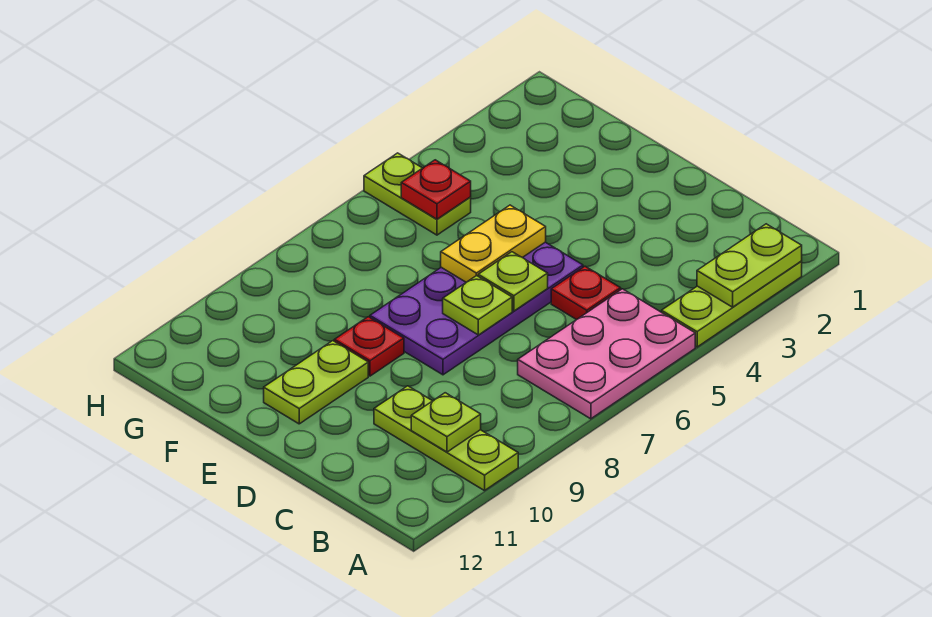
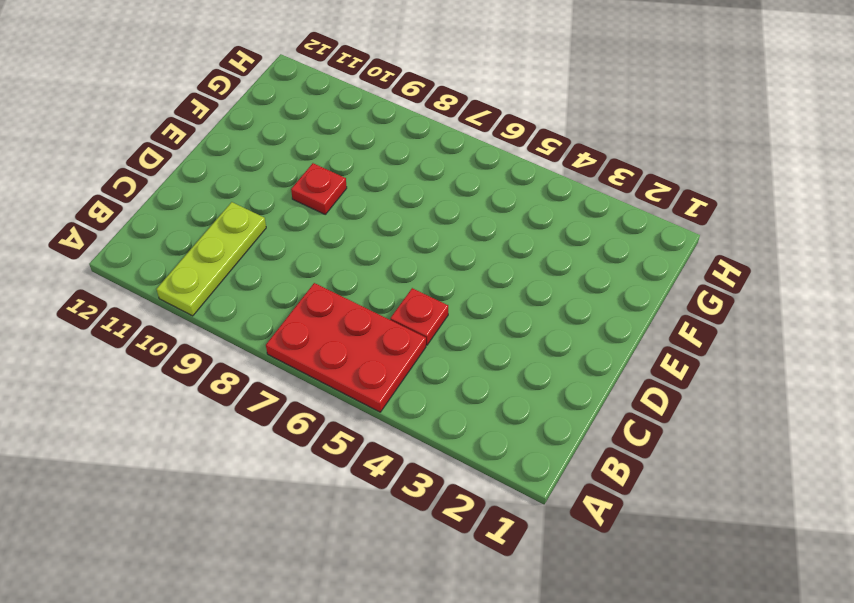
red plate A5:B7 level 1 -> pink plate A5:B7 level 1
none -> lime plate A2:A4 level 1
none -> purple plate D5:E8 level 1
none -> lime plate E10:E11 level 1

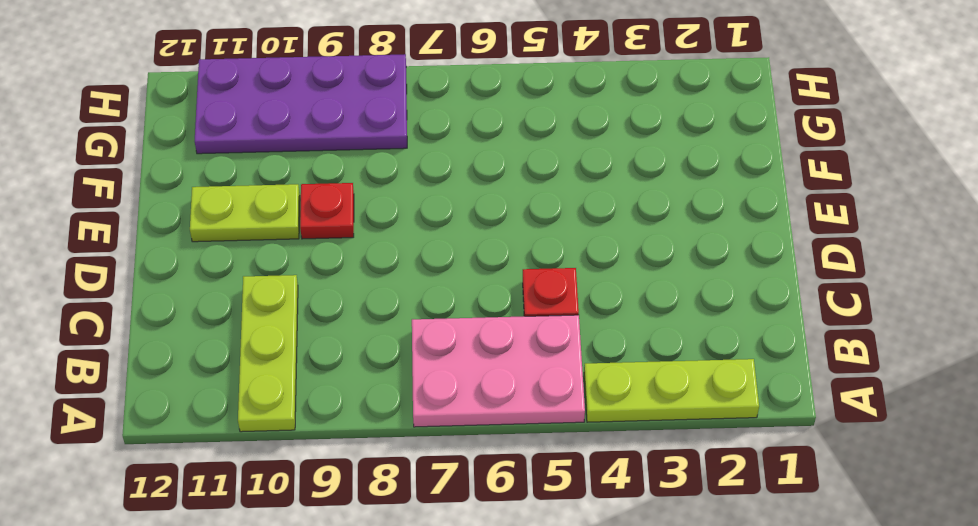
purple plate G8:H11 level 1 -> purple plate D5:E8 level 1
none -> lime plate G5:H5 level 1
none -> lime plate A2:A3 level 2
none -> lime plate B10 level 2

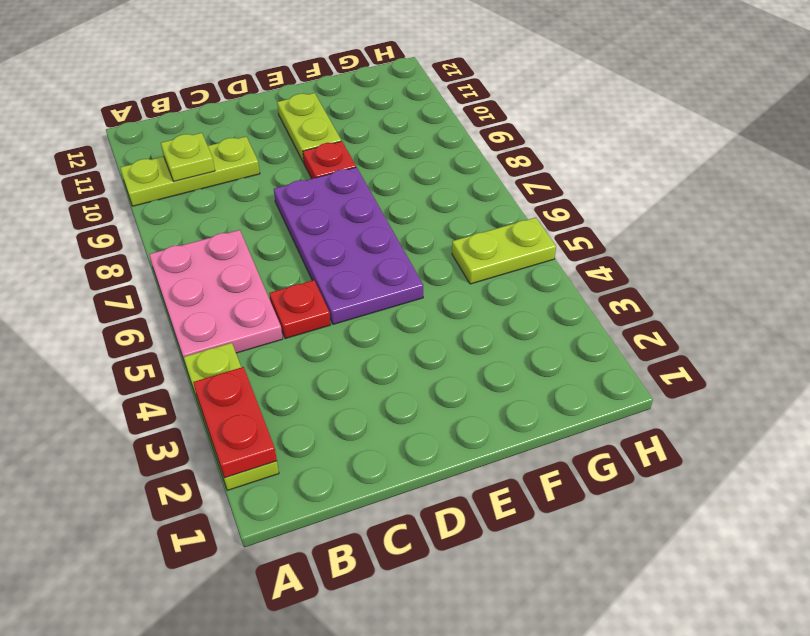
red plate A2:A3 level 2 -> lime plate A2:A3 level 2
none -> lime plate D6 level 2
none -> lime plate D7 level 2
none -> yellow plate E5:E6 level 2

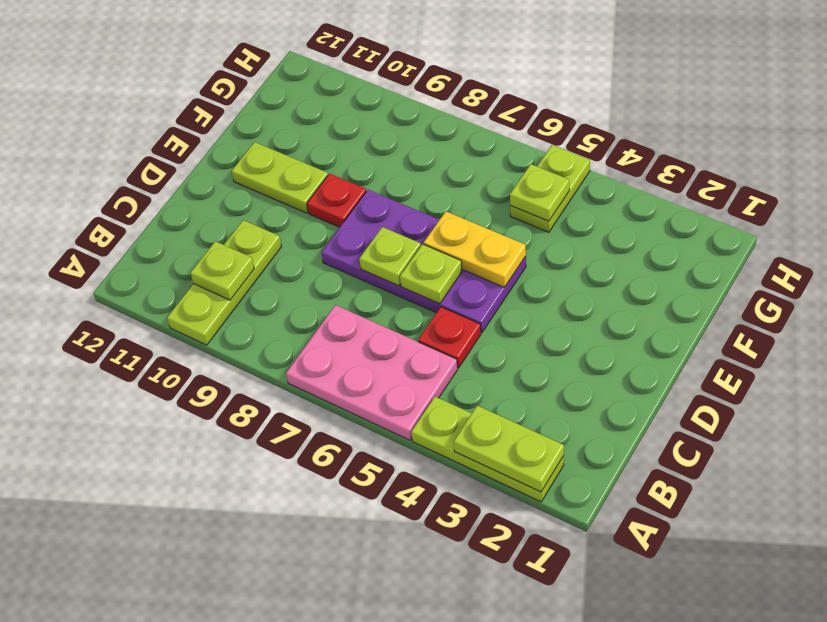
lime plate G5 level 2 -> red plate G5 level 2

